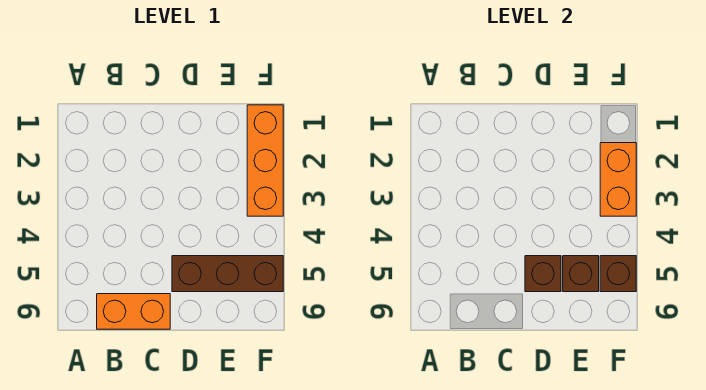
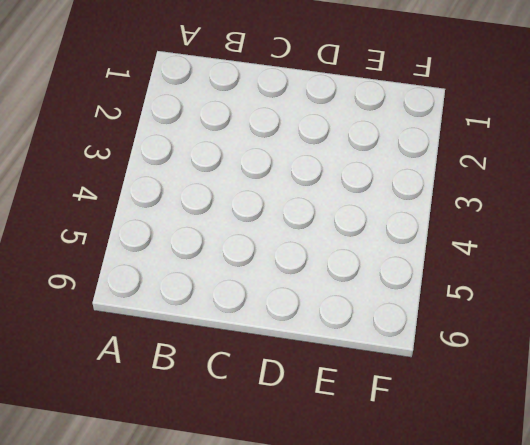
none -> orange brick B6:C6 level 1
none -> brown brick D5:F5 level 1

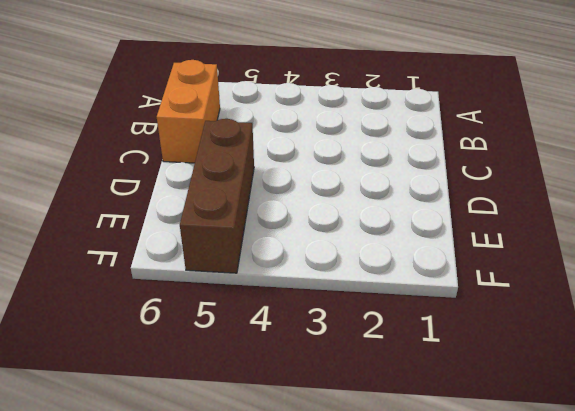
none -> orange brick F1:F3 level 1
none -> brown brick D5 level 2

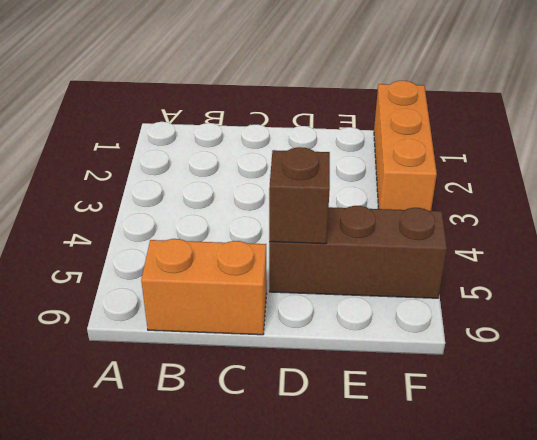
none -> brown brick E5 level 2
none -> orange brick F2:F3 level 2

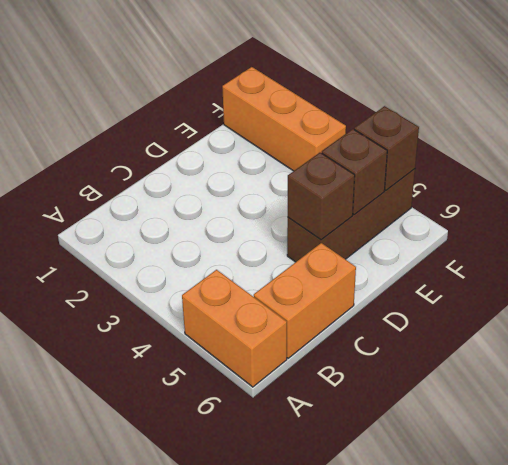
orange brick A5:A6 level 1 -> orange brick F2:F3 level 2

